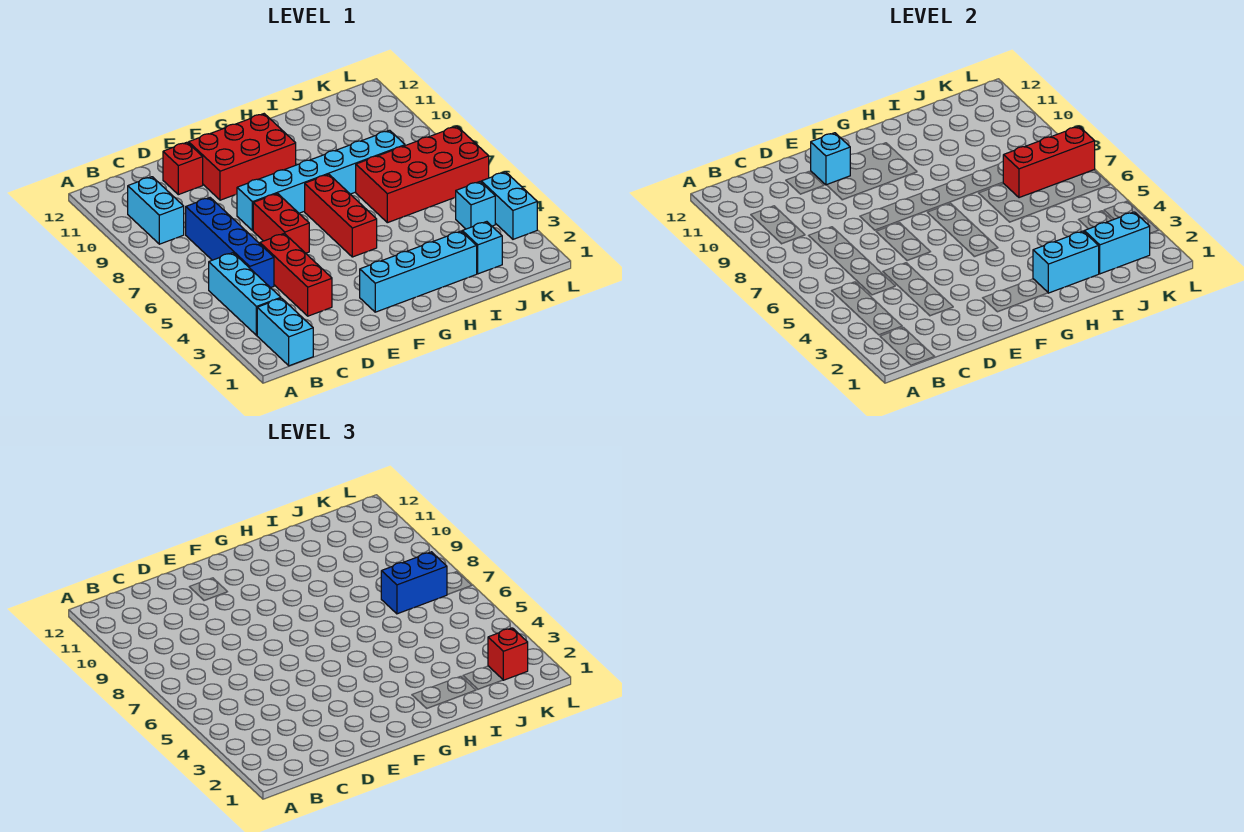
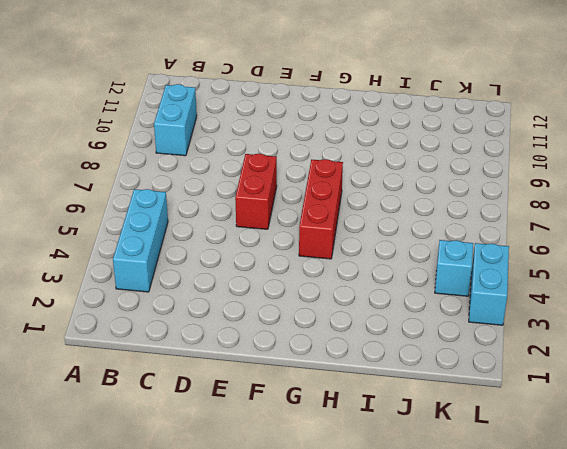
none -> cyan brick B1:B2 level 1
none -> blue brick C5:C8 level 1
none -> red brick D3:D5 level 1

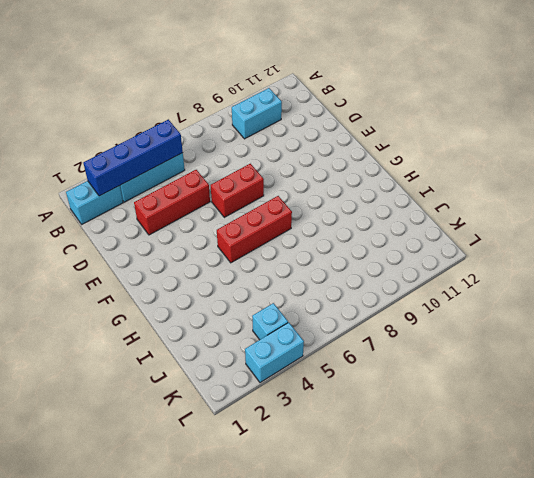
blue brick B2:B5 level 2 -> blue brick C5:C8 level 1
none -> red brick D11 level 1
none -> cyan brick E8:J8 level 1
none -> red brick E10:G11 level 1

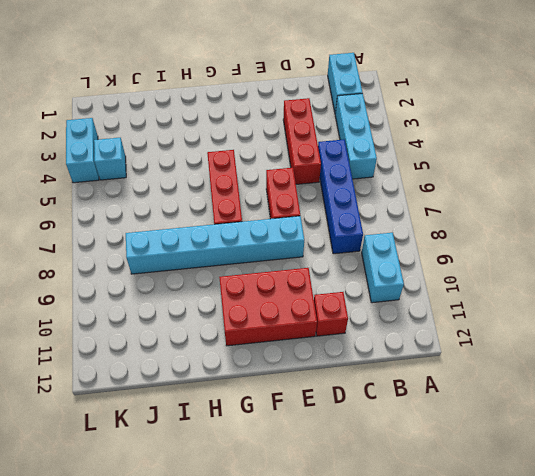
none -> cyan brick F2:I2 level 1
none -> red brick I6:L7 level 1
none -> cyan brick J2 level 1

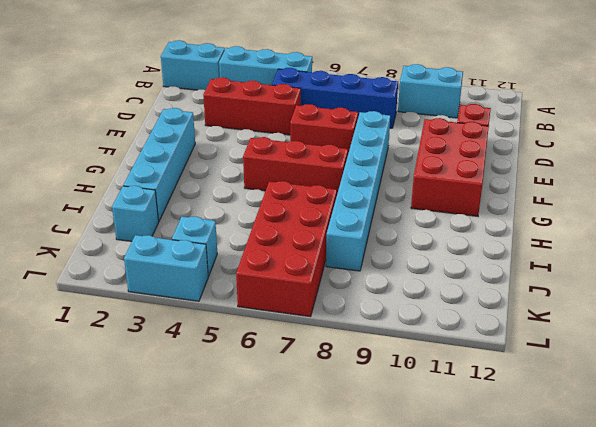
none -> cyan brick E11 level 2
none -> cyan brick H2:I2 level 2
none -> cyan brick J2:K2 level 2

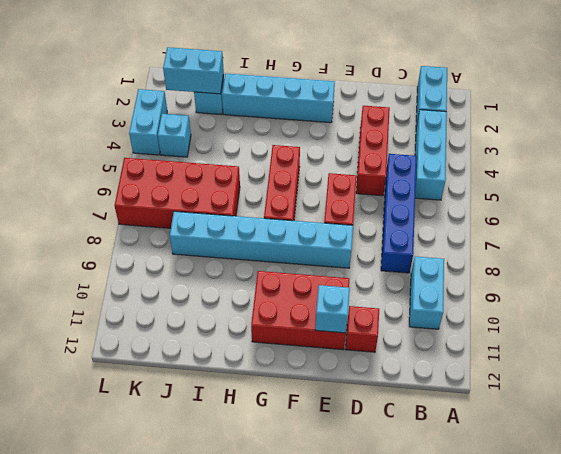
none -> cyan brick H2:I2 level 2
none -> red brick J7:L7 level 2
none -> blue brick J7:K7 level 3

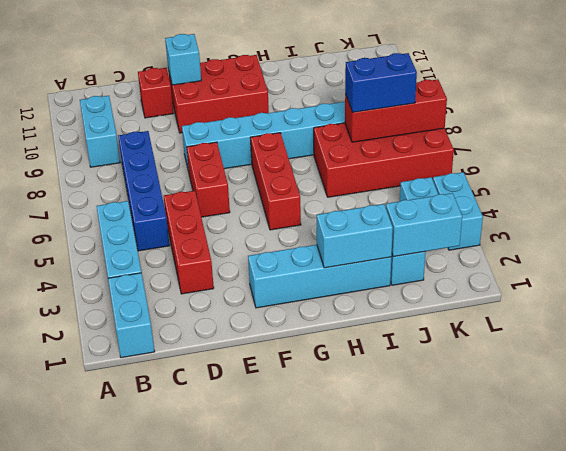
none -> red brick K2 level 3

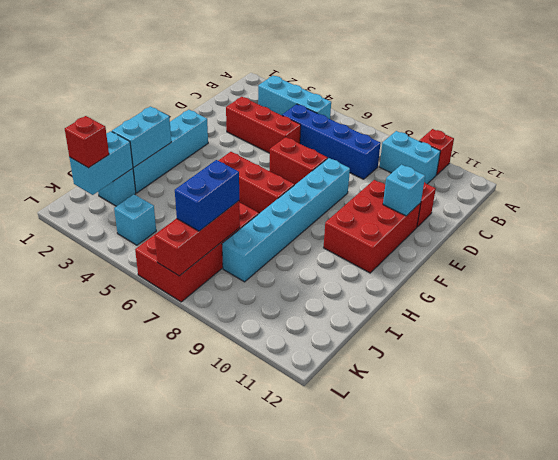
red brick A10 level 1 -> none
none -> cyan brick B1:B2 level 1
none -> cyan brick L3:L4 level 1

